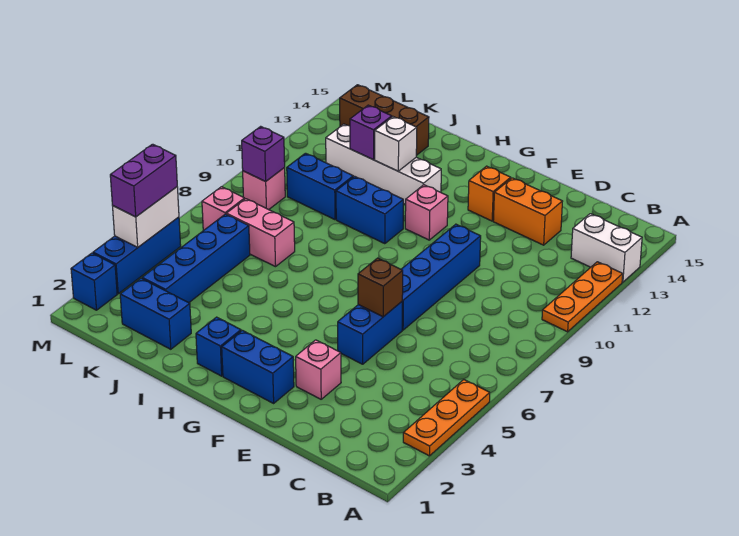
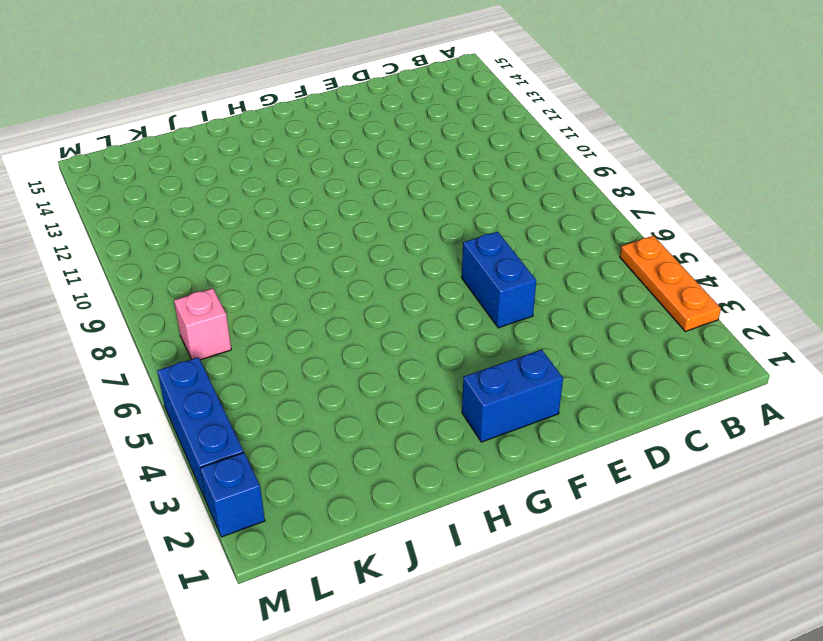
none -> orange plate A10:A12 level 1
none -> white brick A13:B13 level 1
none -> orange brick D13:E13 level 1

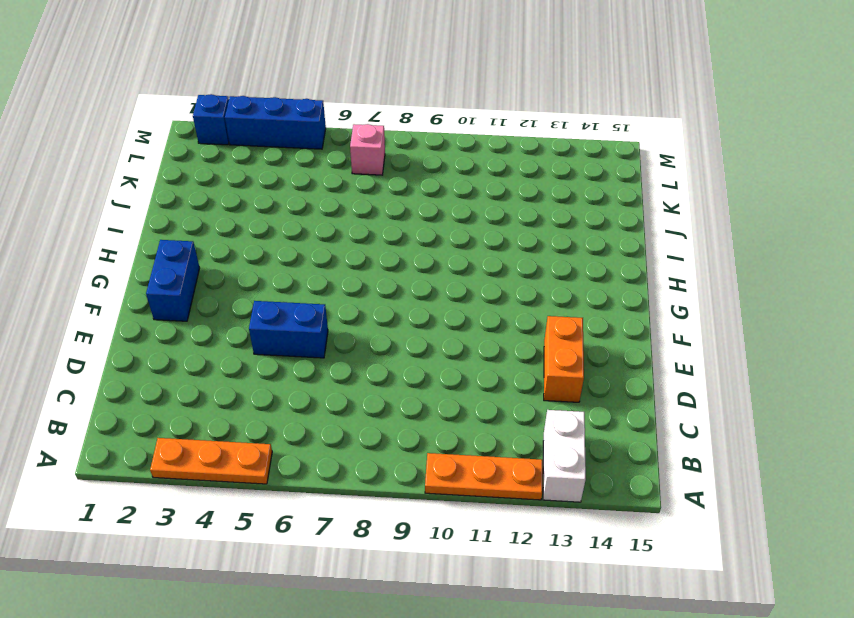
none -> pink brick E3 level 1
none -> blue brick E7:E10 level 1
none -> orange brick F13 level 1

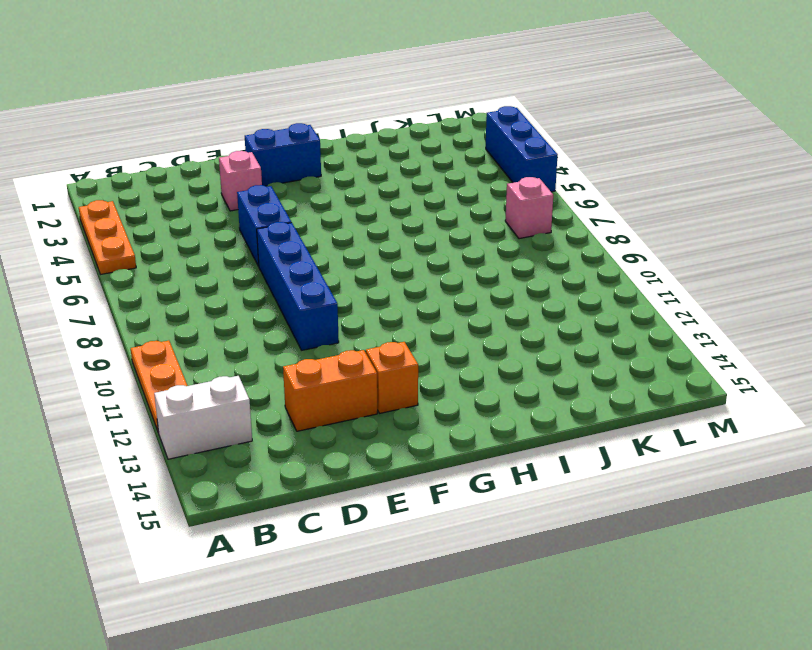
none -> pink brick G11 level 1
none -> blue brick H2 level 1
none -> blue brick H10:I10 level 1

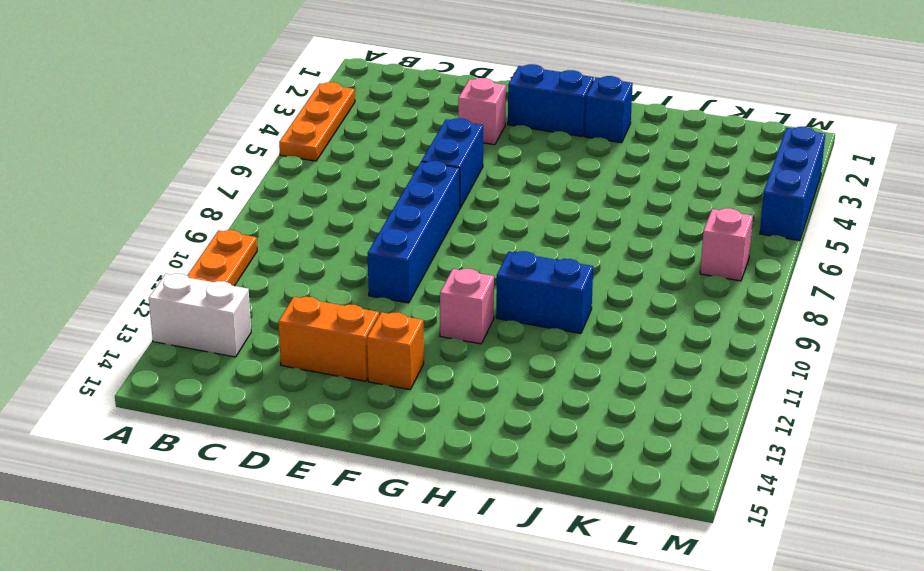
none -> white brick H12:K12 level 1
none -> blue brick J2:K2 level 1
none -> pink brick J7:K7 level 1

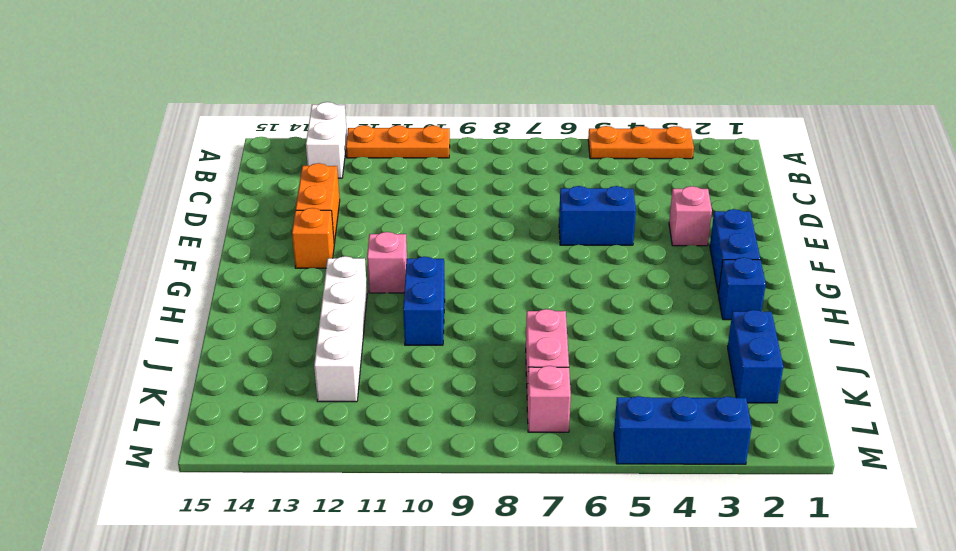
none -> blue brick E7:E10 level 1
none -> blue brick J10:K10 level 1
none -> brown brick J14:L14 level 1

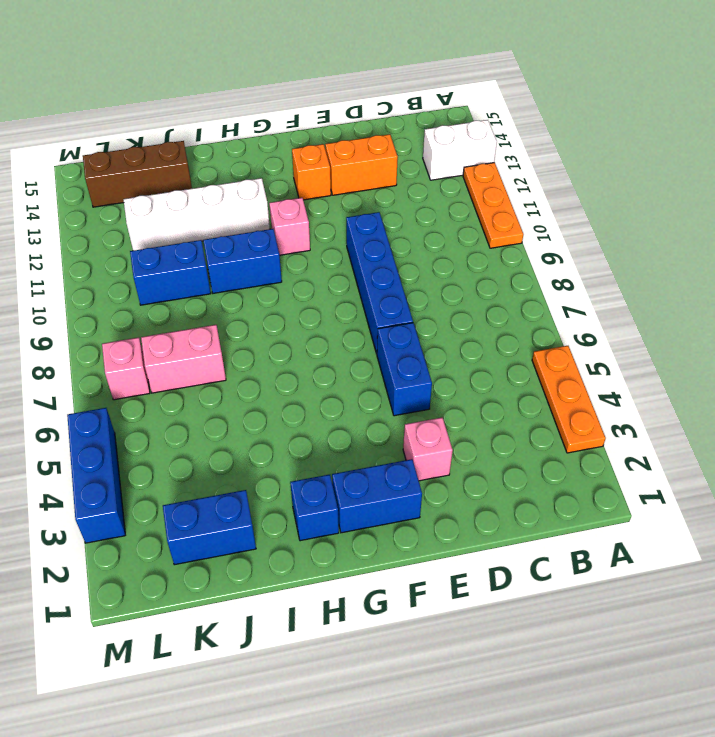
none -> blue brick K3:K6 level 1
none -> pink brick L9 level 1
none -> blue brick M2 level 1

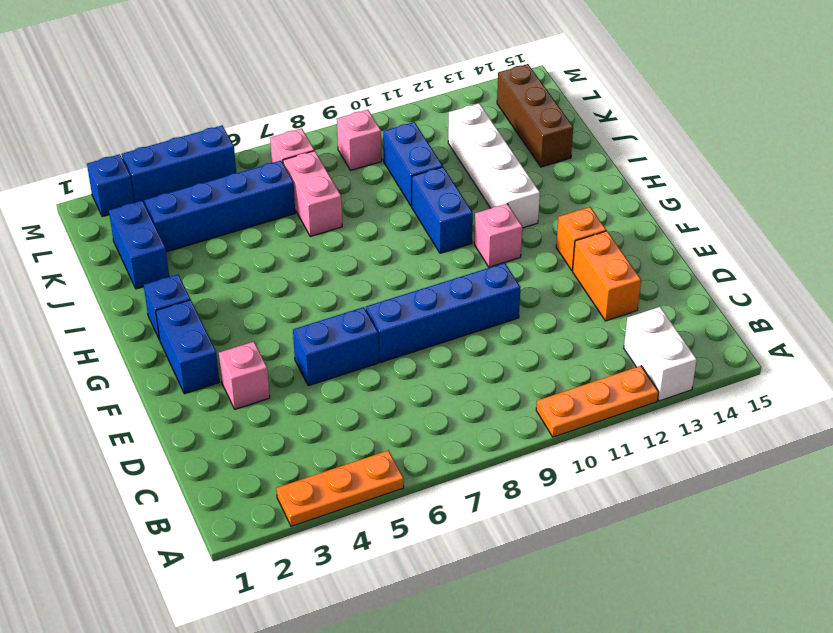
none -> brown brick E6 level 2
none -> white brick I12 level 2
none -> purple brick J12 level 2

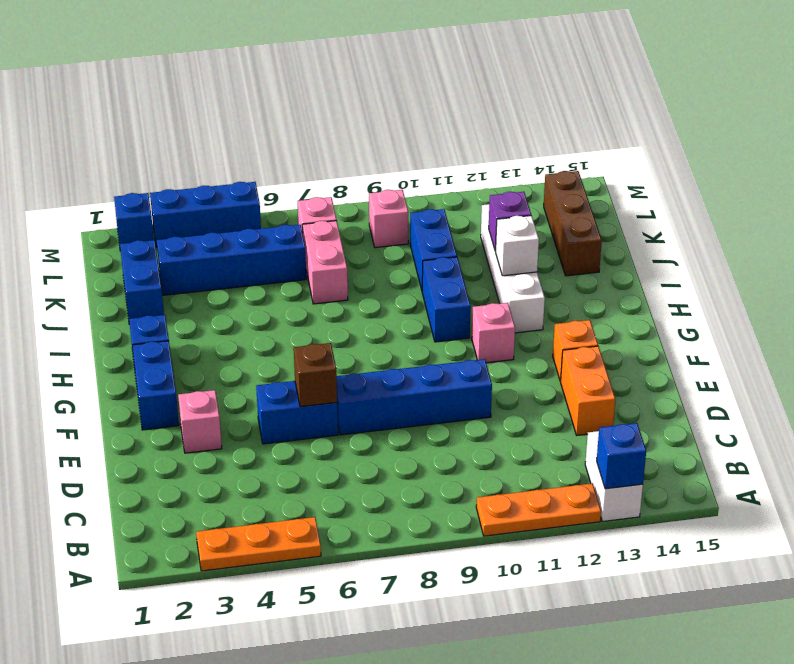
blue brick A13 level 2 -> none
none -> purple brick L9 level 2
none -> white brick M4:M5 level 2
none -> purple brick M4:M5 level 3

